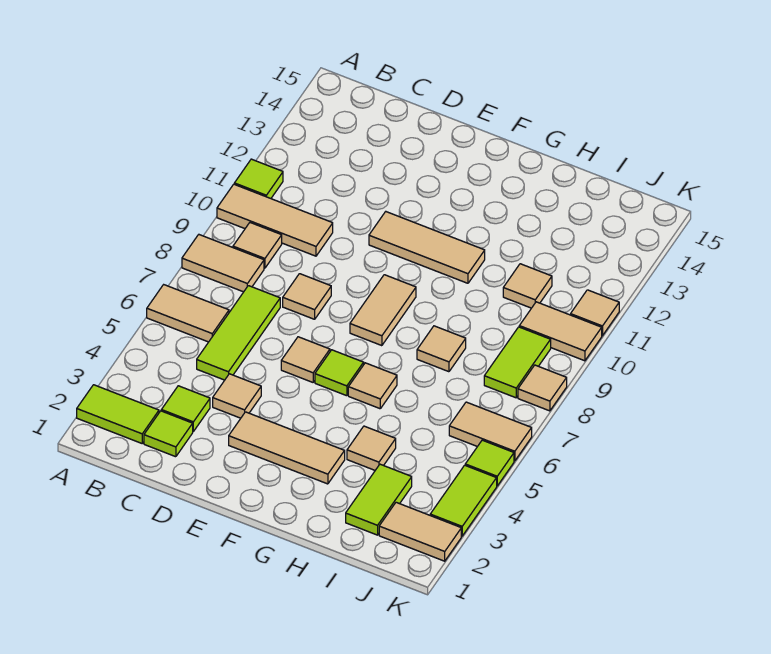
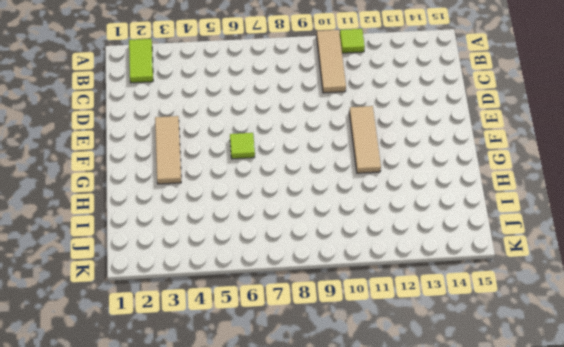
none -> tan tile A6:B6 level 1
none -> tan tile A8:B8 level 1
none -> tan tile B9 level 1

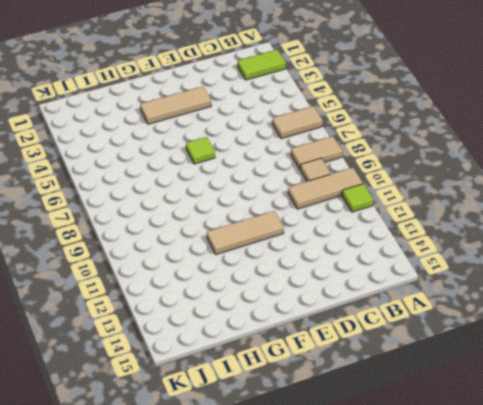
none -> lime tile C2 level 1
none -> lime tile C3 level 1
none -> lime tile C5:C7 level 1

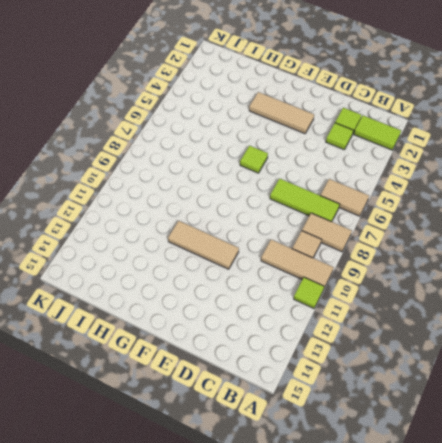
lime tile B7:D7 level 1 -> lime tile C5:C7 level 1
none -> tan tile D4 level 1
none -> tan tile D8 level 1
none -> tan tile E6 level 1

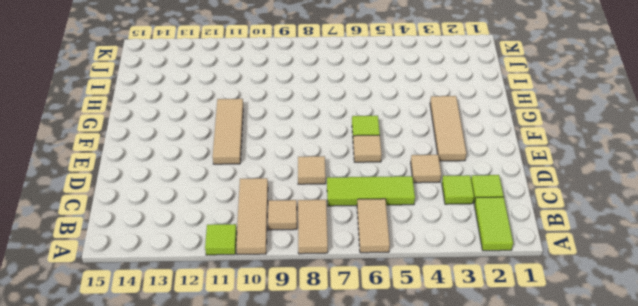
none -> tan tile F8:F9 level 1
none -> tan tile G6 level 1
none -> tan tile H4 level 1

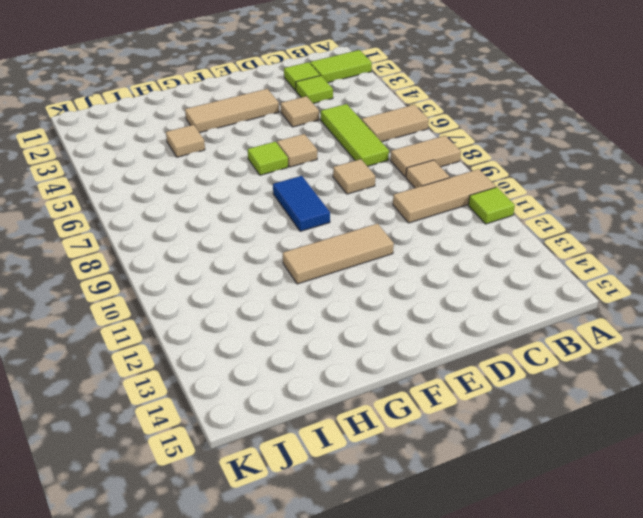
blue tile F8:F9 level 1 -> tan tile F8:F9 level 1
none -> tan tile G6 level 1
none -> tan tile H8 level 1
none -> lime tile I2:I3 level 1

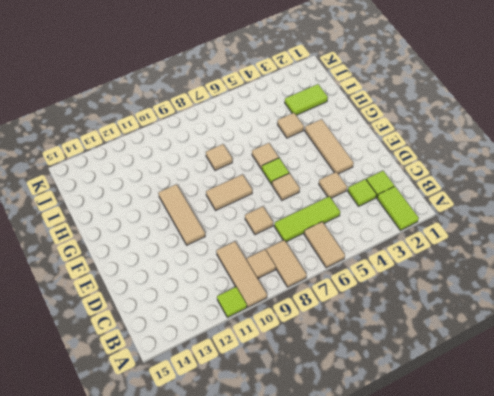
none -> tan tile I11 level 1
none -> tan tile J2:K2 level 1
none -> tan tile J6:K6 level 1

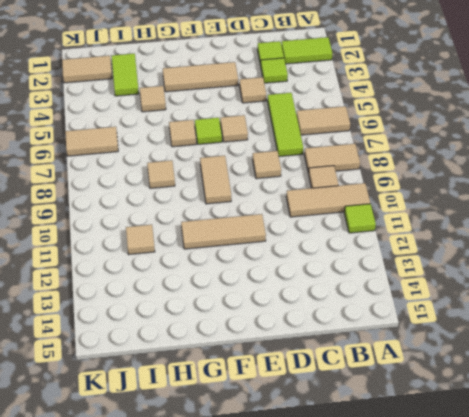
none -> lime tile J8:J9 level 1
none -> tan tile J10:K10 level 1
none -> lime tile K3:K4 level 1

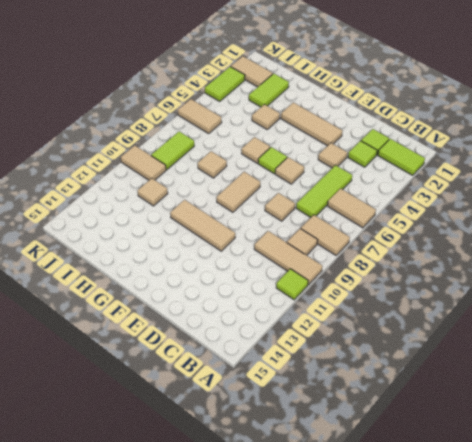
none -> lime tile K5 level 1
none -> tan tile K8 level 1
none -> tan tile K11 level 1

